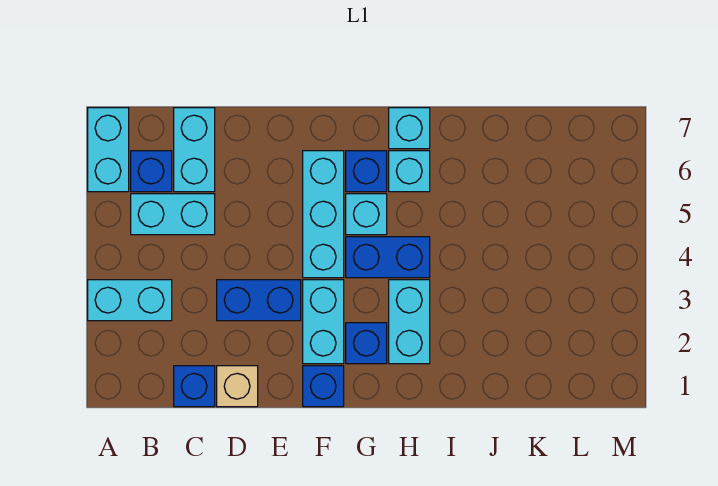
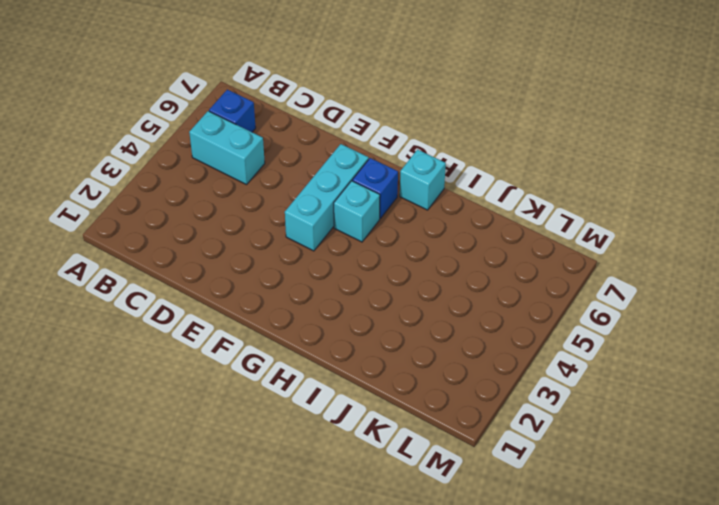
none -> cyan brick A3:B3 level 1
none -> cyan brick A6:A7 level 1
none -> blue brick C1 level 1

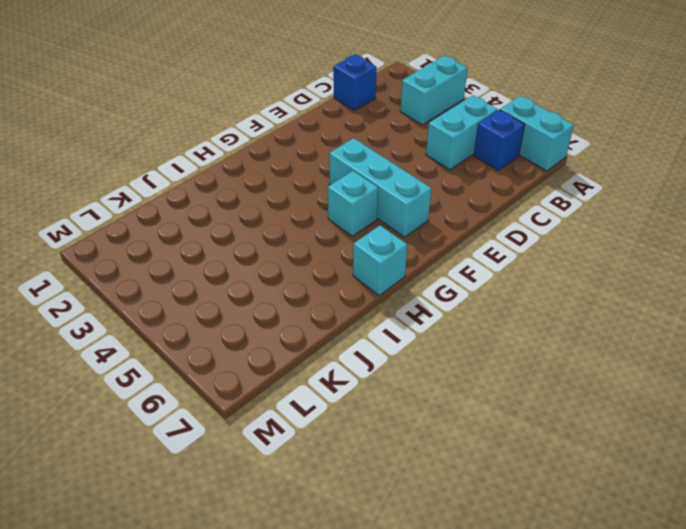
none -> cyan brick C6:C7 level 1
none -> tan brick D1 level 1
none -> blue brick D3:E3 level 1

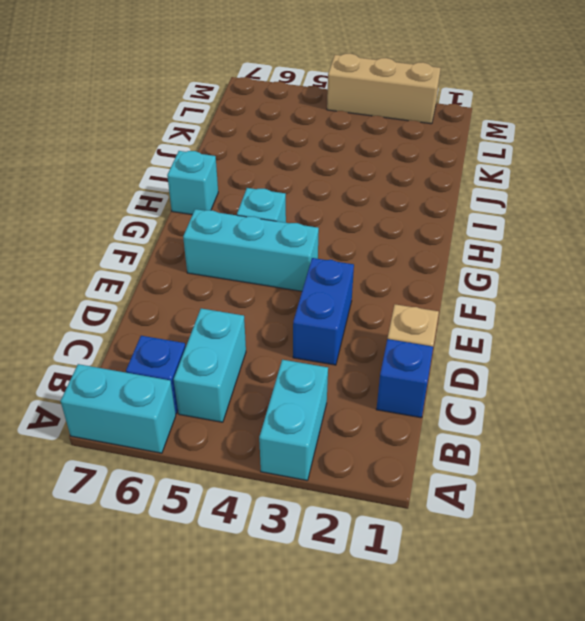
tan brick M2:M4 level 1 -> none
none -> cyan brick C6:C7 level 1
none -> blue brick F1 level 1
none -> cyan brick F2:F3 level 1

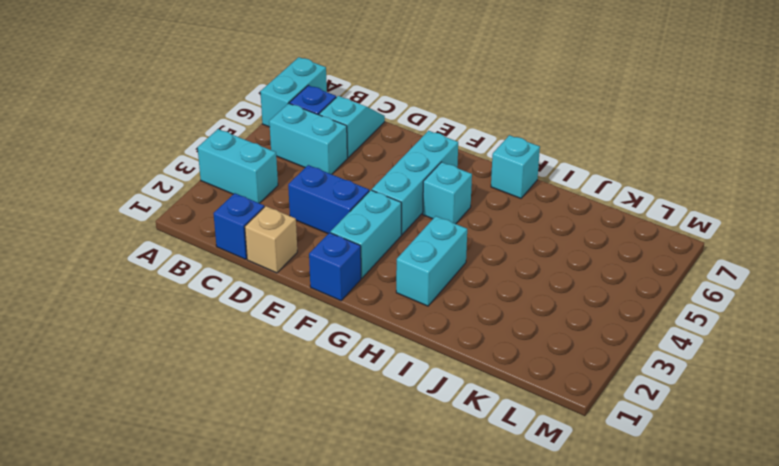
cyan slope C6:C7 level 1 top 6 -> cyan brick C6:C7 level 1
none -> blue brick G2 level 1
none -> blue brick G4:H4 level 1
none -> blue brick G6 level 1

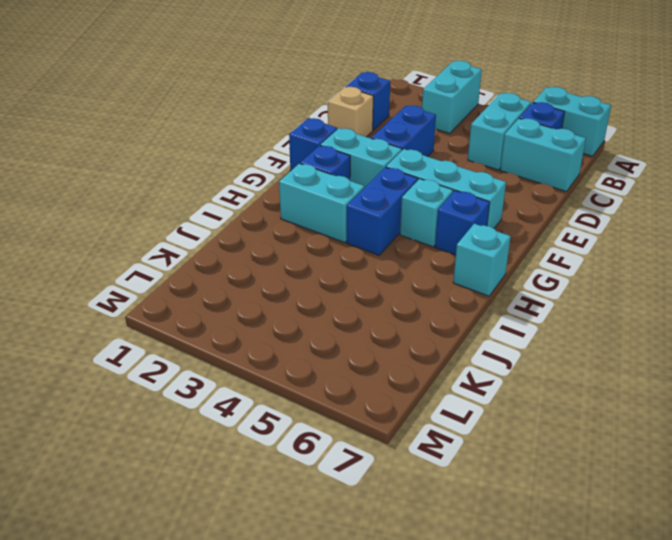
none -> cyan brick H6 level 1

